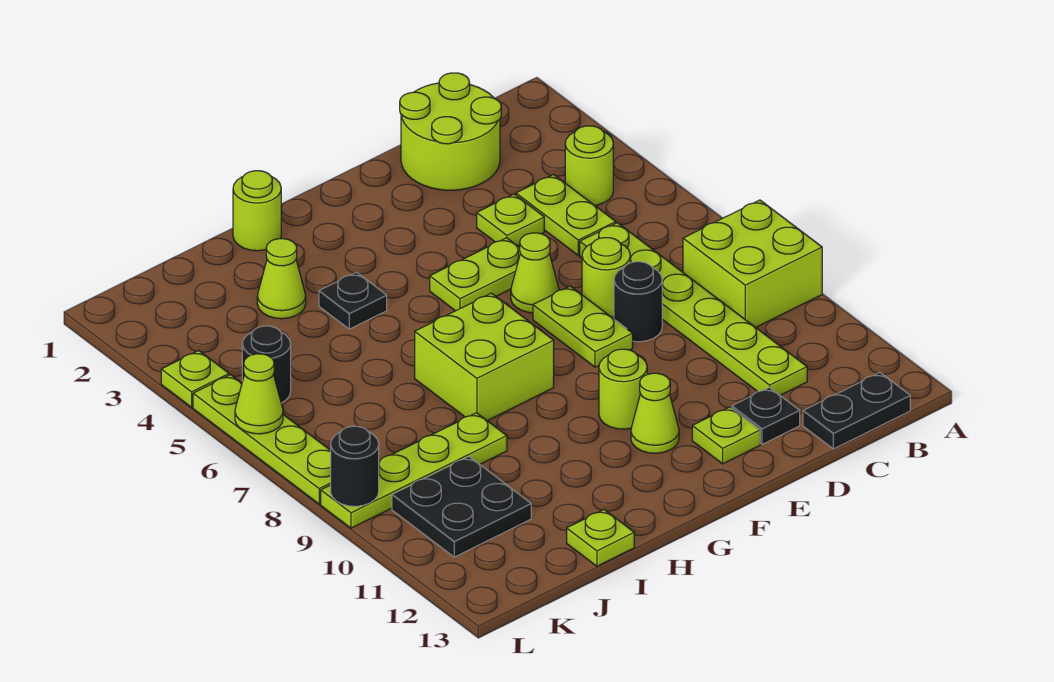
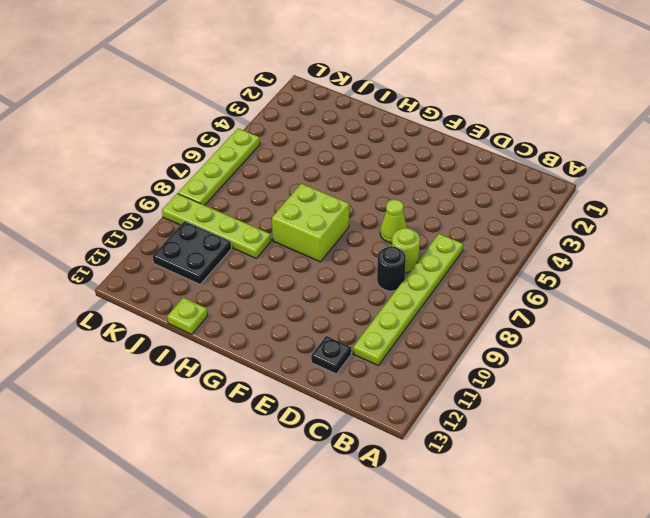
none -> lime brick A8:B9 level 1
none -> lime round brick B4 level 1
none -> black plate B13:C13 level 1

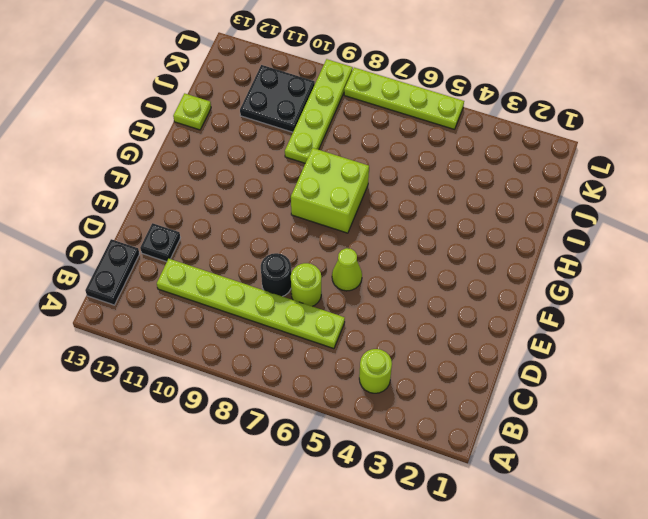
none -> lime brick A8:B9 level 1
none -> lime round brick C1:D2 level 1
none -> lime plate C4:C5 level 1

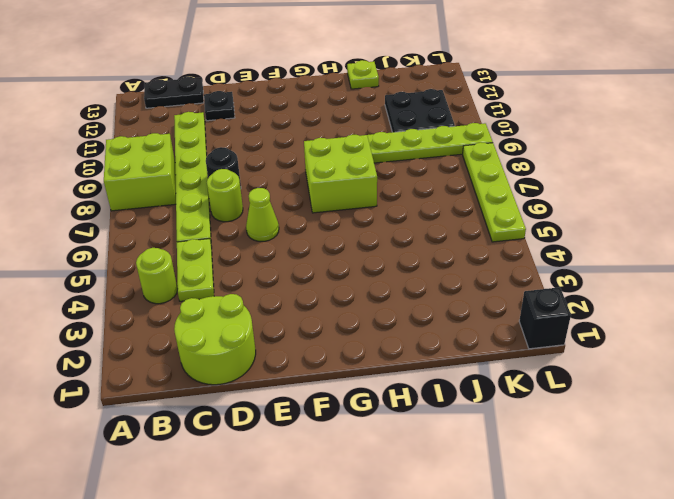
black brick L1 level 1 -> none
none -> lime plate D4 level 1
none -> lime plate E5:F5 level 1
none -> lime plate E7:E8 level 1

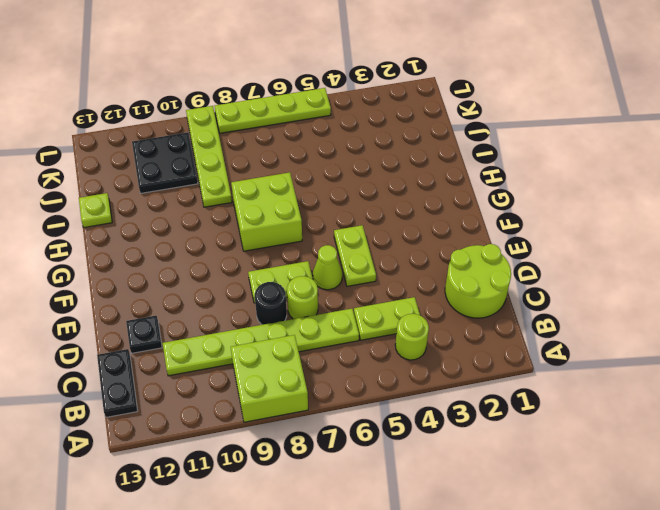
none -> lime plate D4 level 1
none -> lime plate E12 level 1
none -> lime round brick F10 level 1

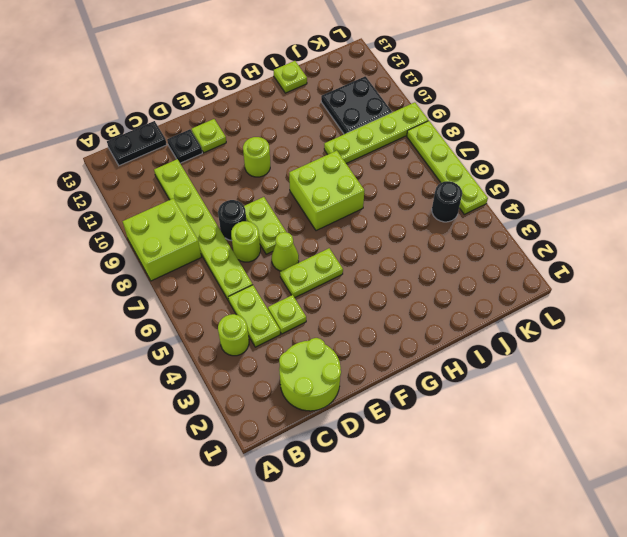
none -> lime cone F11 level 1
none -> lime round brick H1 level 1
none -> black plate H4 level 1

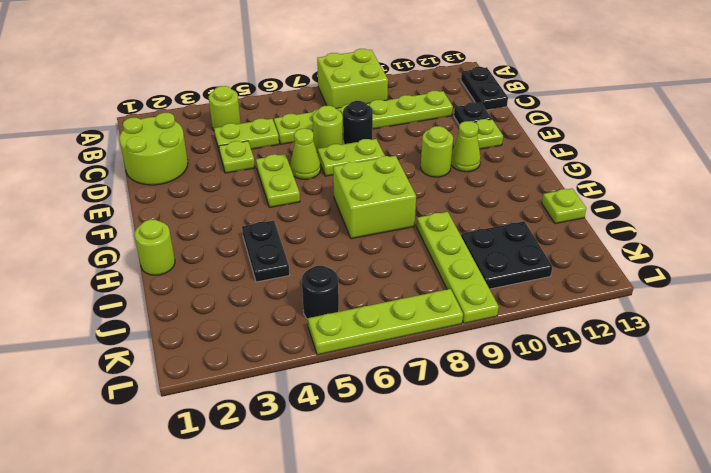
black plate H4:I4 level 1 -> black plate H4 level 1
none -> lime cone I3 level 1
none -> lime plate L4 level 1
none -> lime cone L6 level 2

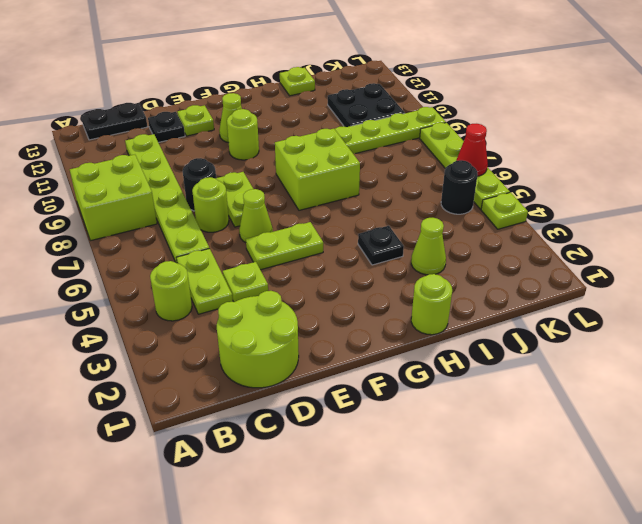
red cone L6 level 2 -> lime cone L6 level 2
none -> black round brick L9 level 2

